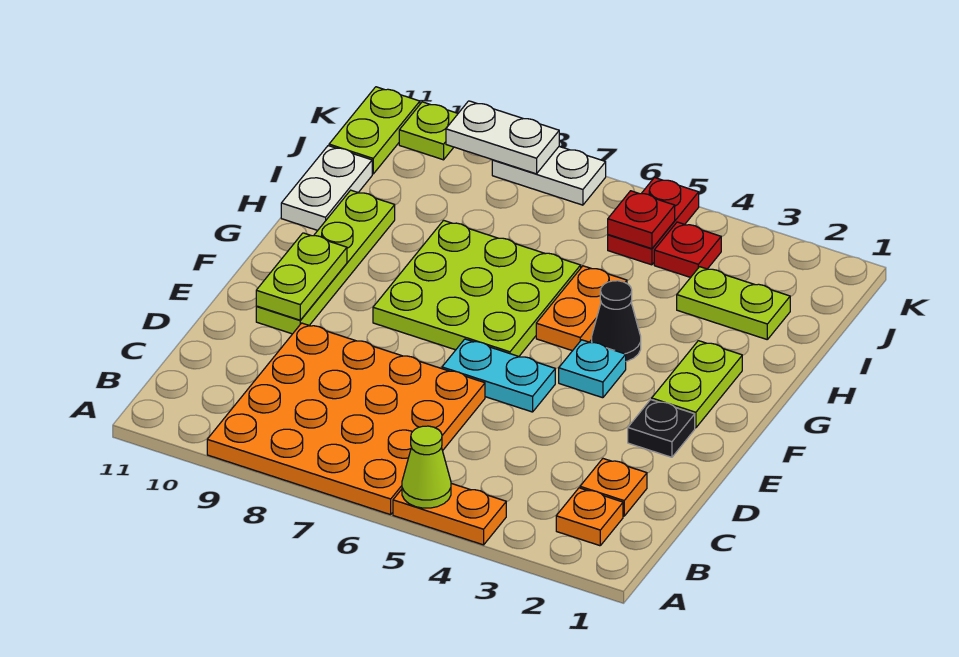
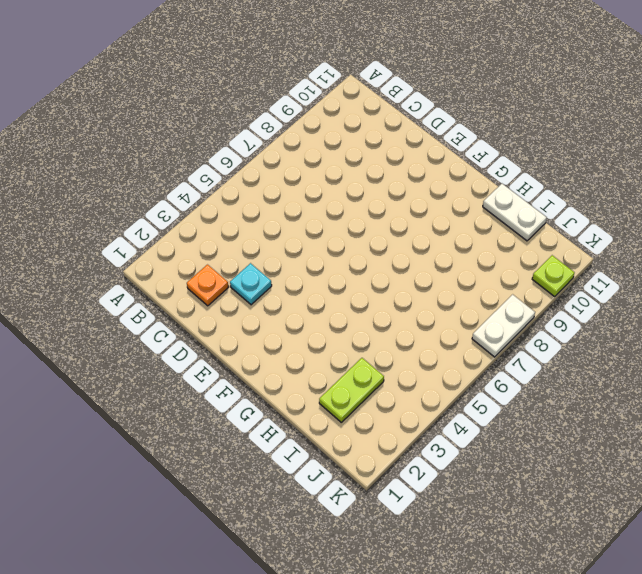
cyan plate D3 level 1 -> cyan plate F4 level 1
none -> orange plate A4:A5 level 1
none -> orange plate A6:D9 level 1
none -> orange plate B2 level 1

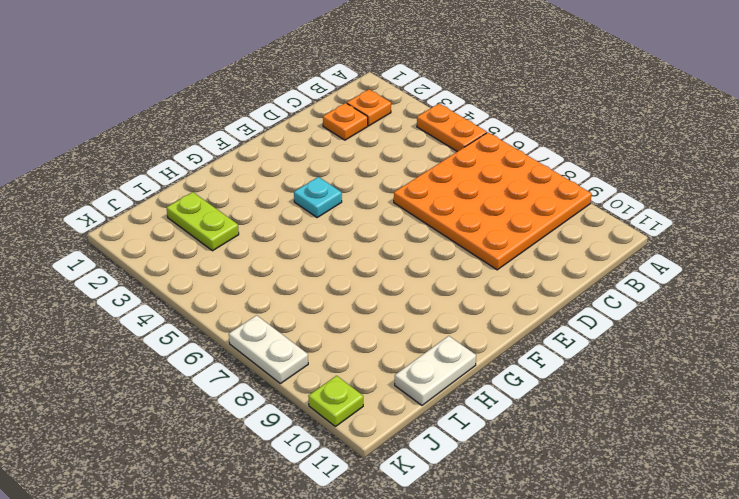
none -> black plate E2 level 1
none -> cyan plate E5:E6 level 1
none -> lime plate E10:H10 level 1

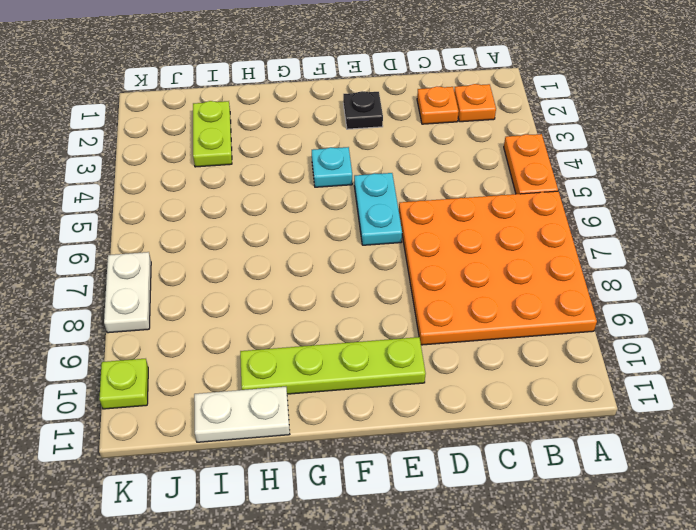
none -> lime plate F2:G2 level 1
none -> lime plate F6:H8 level 1
none -> black cone G4 level 1

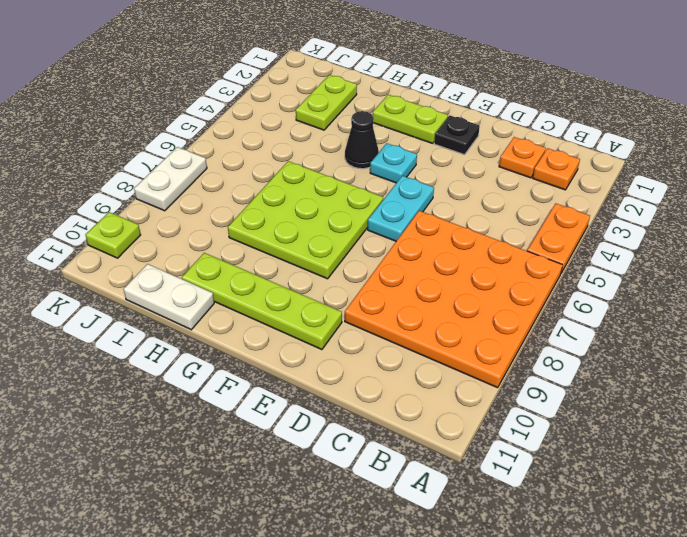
none -> orange plate G5:H5 level 1
none -> red plate J4 level 1
none -> red plate J5:K5 level 1

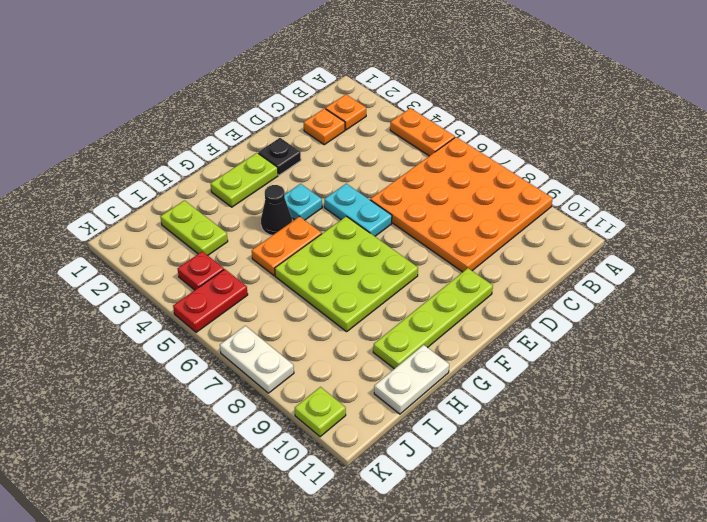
none -> lime plate J11:K11 level 1
none -> lime cone A5 level 2
none -> lime plate E10:F10 level 2

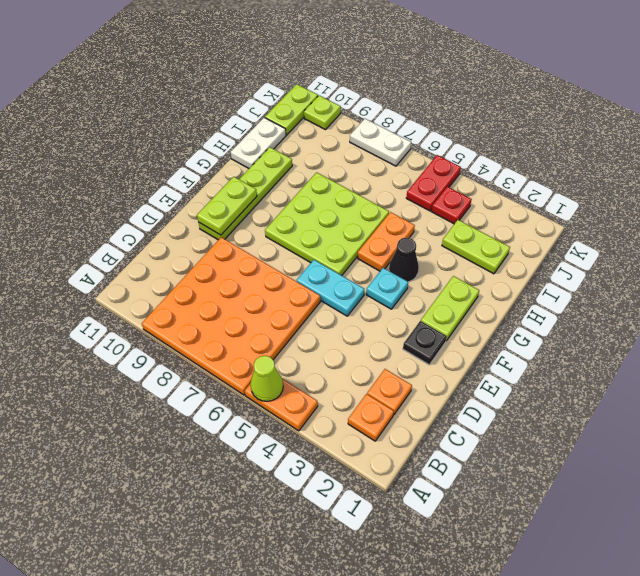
none -> red plate J5 level 2
none -> white plate K8:K9 level 2

